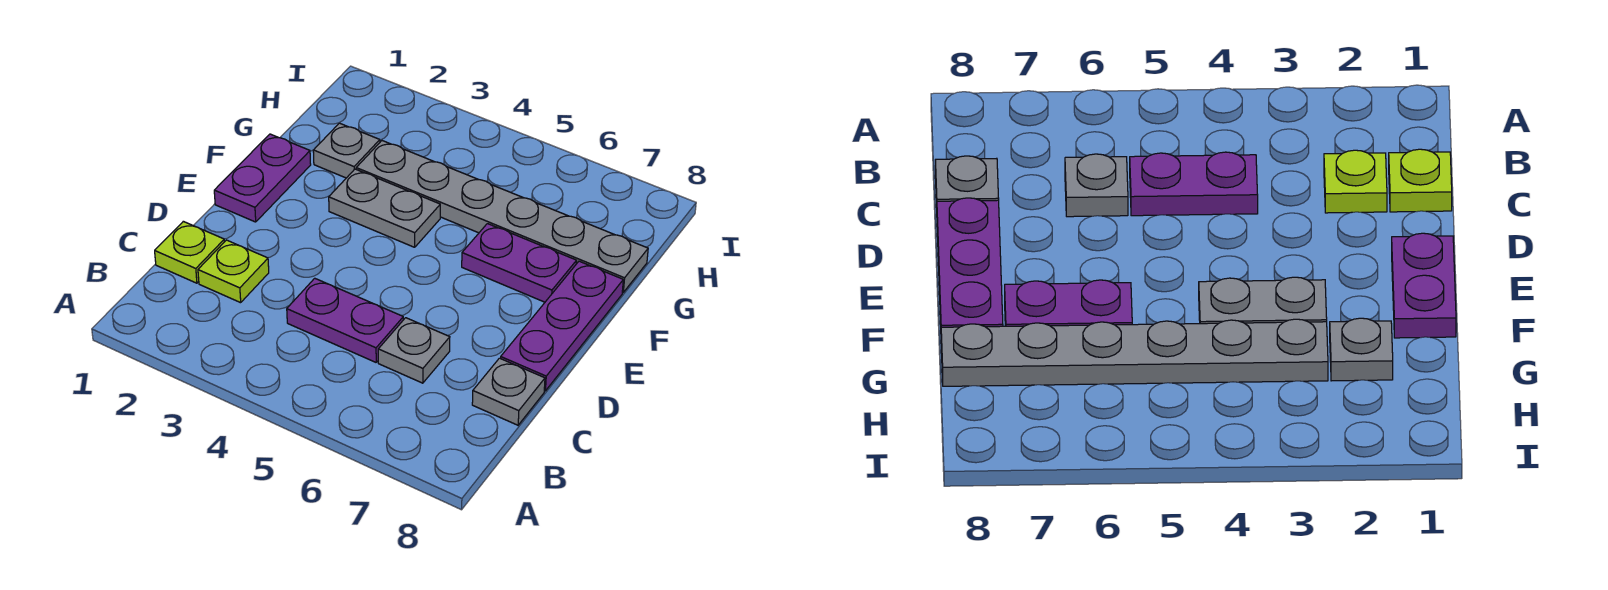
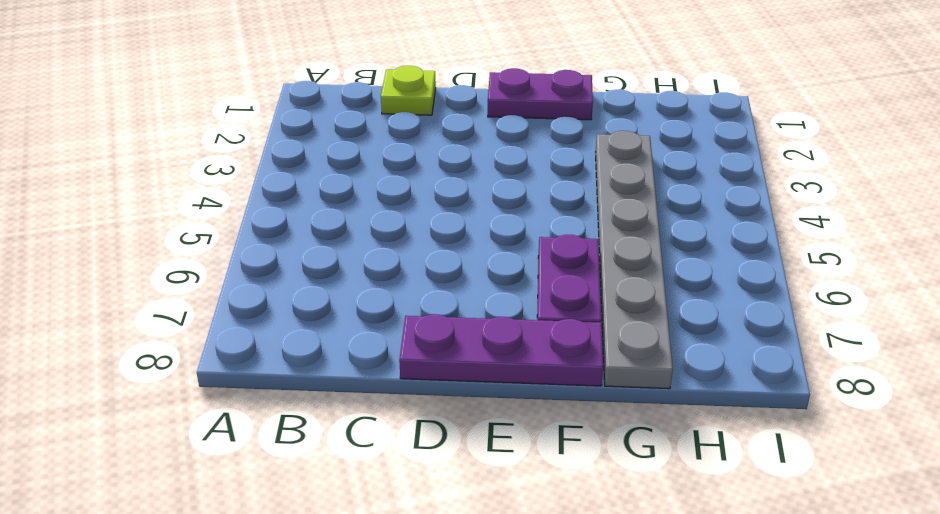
none -> lime plate C2 level 1
none -> purple plate C4:C5 level 1

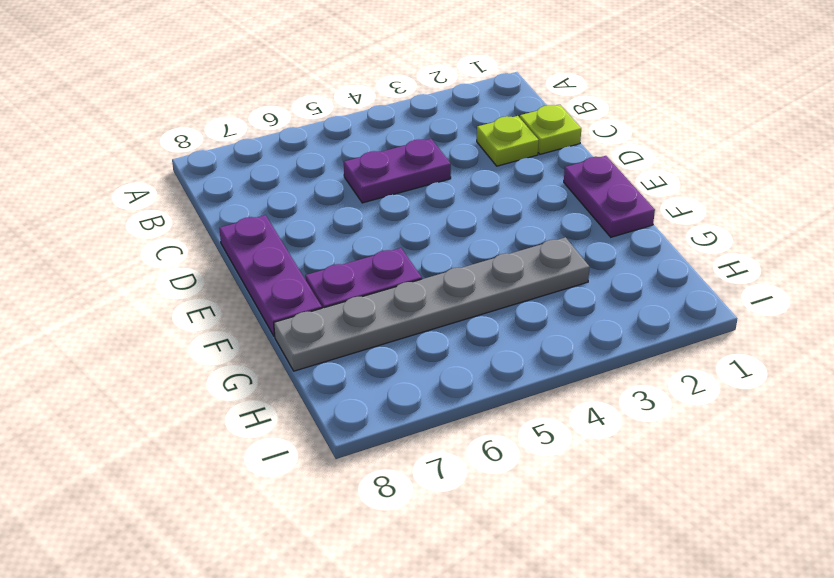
none -> grey plate C6 level 1
none -> grey plate C8 level 1

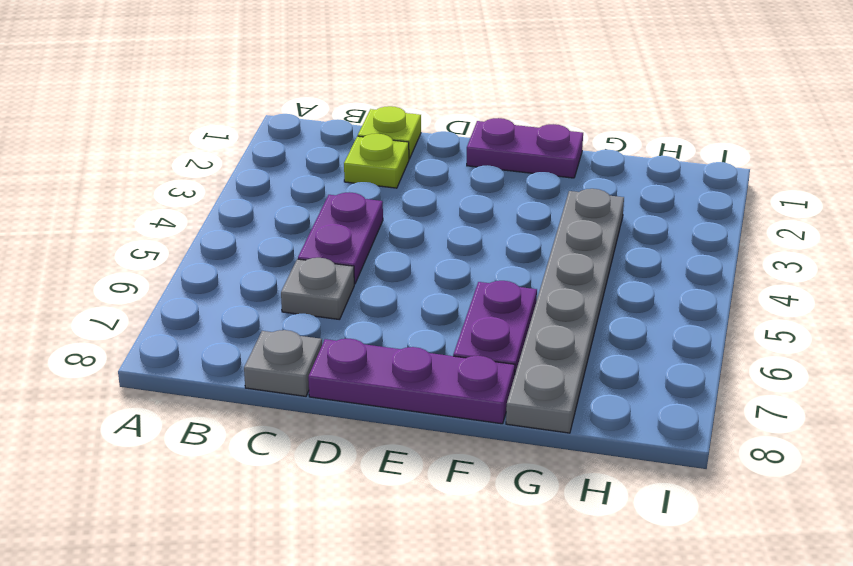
none -> grey plate F3:F4 level 1
none -> grey plate G2 level 1

